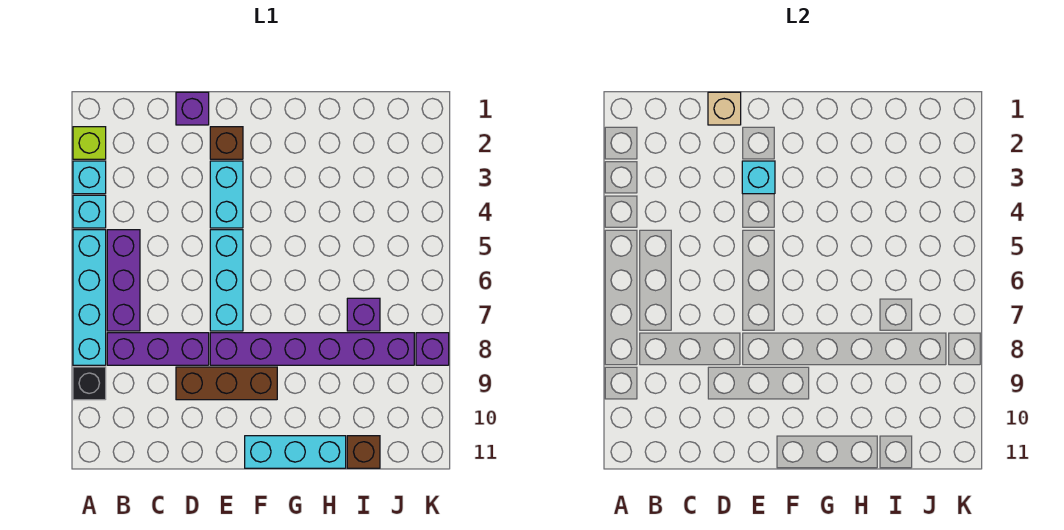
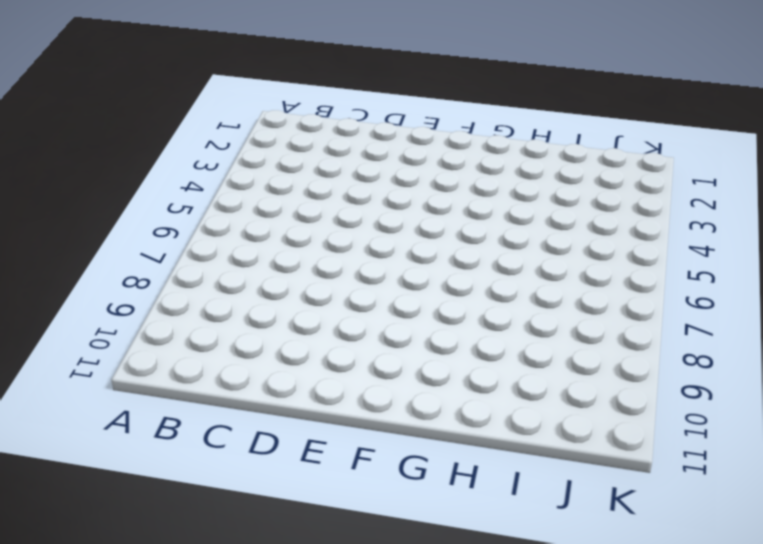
none -> lime brick A2 level 1
none -> cyan brick A3 level 1
none -> cyan brick A4 level 1

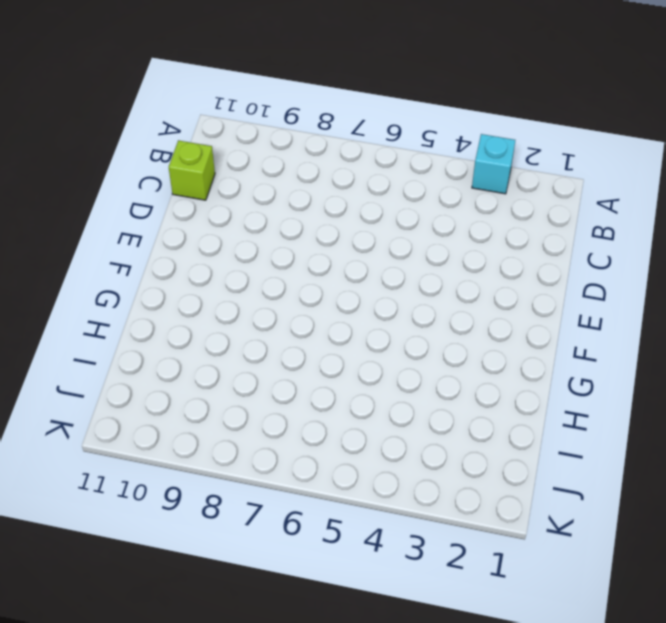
lime brick C11 level 1 -> lime brick A2 level 1
none -> cyan brick A4 level 1
none -> cyan brick A5:A8 level 1
none -> black brick A9 level 1

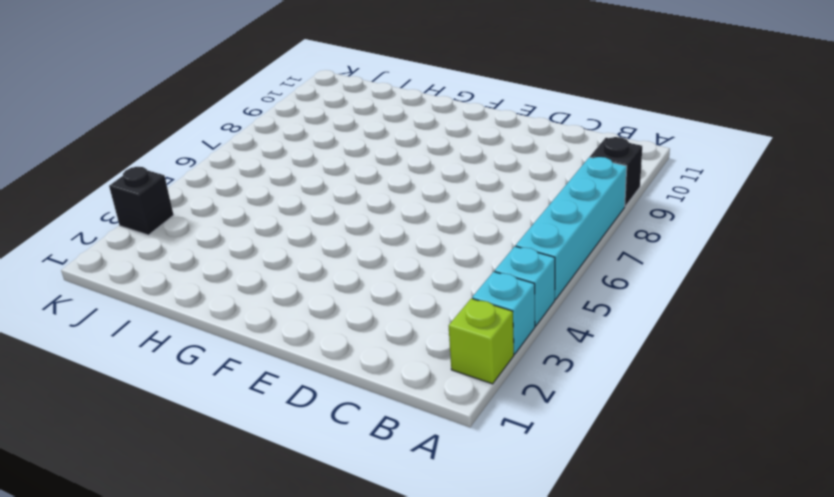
black brick K3 level 1 -> none
none -> purple brick B5:B7 level 1
none -> purple brick B8:D8 level 1
none -> purple brick D1 level 1

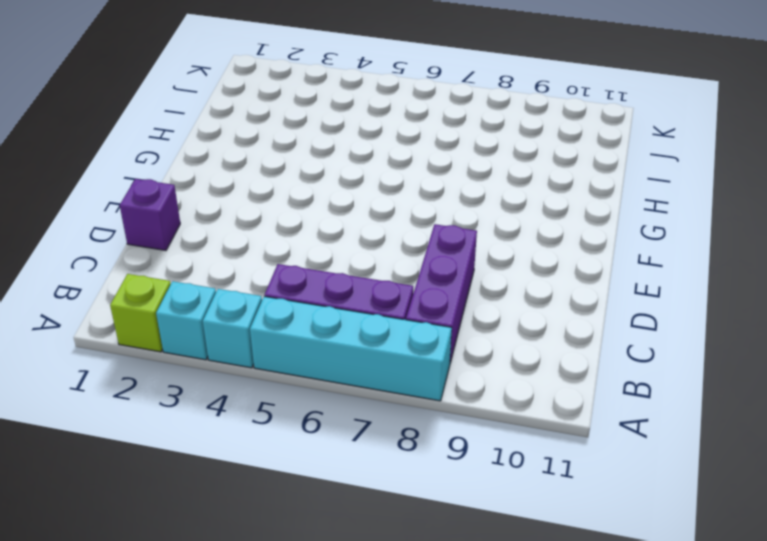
none -> black brick A9 level 1
none -> brown brick D9:F9 level 1
none -> brown brick E2 level 1

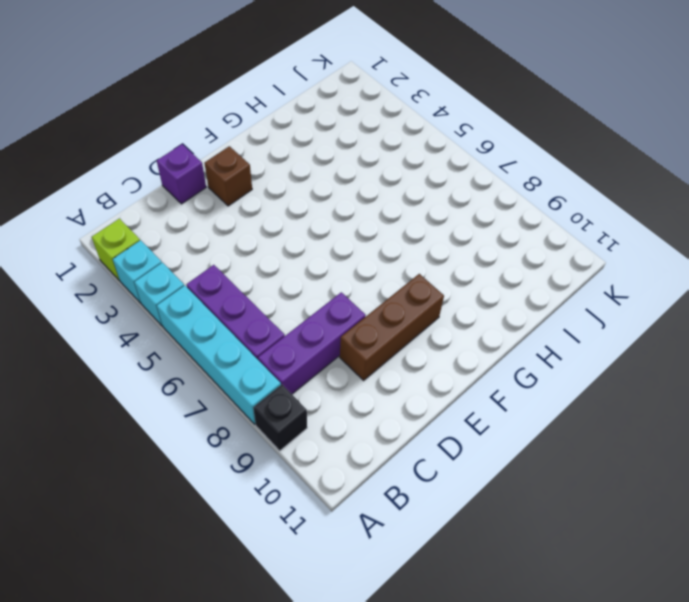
none -> cyan brick E3:E4 level 1
none -> cyan brick E5:E7 level 1
none -> purple brick E8:J8 level 1

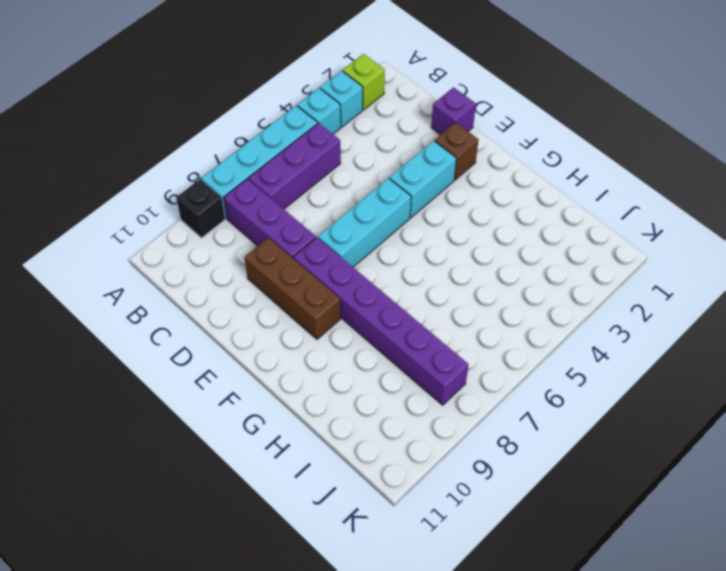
none -> cyan brick F11:H11 level 1
none -> purple brick I7 level 1
none -> brown brick I11 level 1

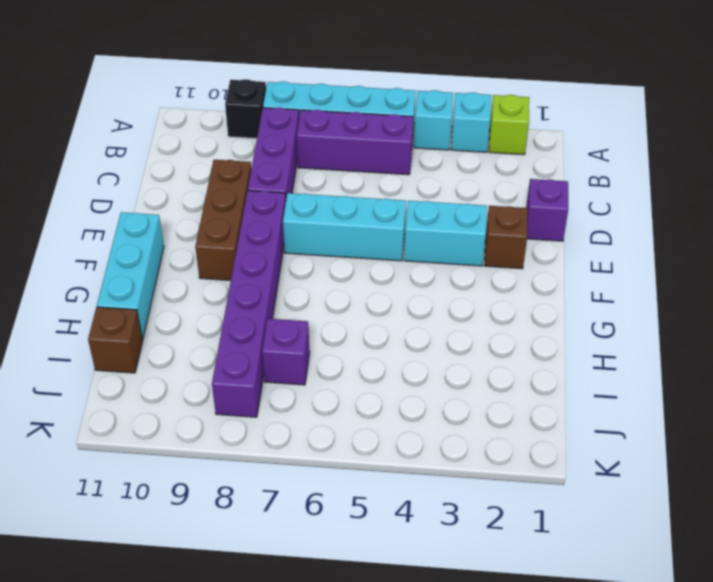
none -> purple brick K8 level 1
none -> tan brick D1 level 2
none -> cyan brick E3 level 2

